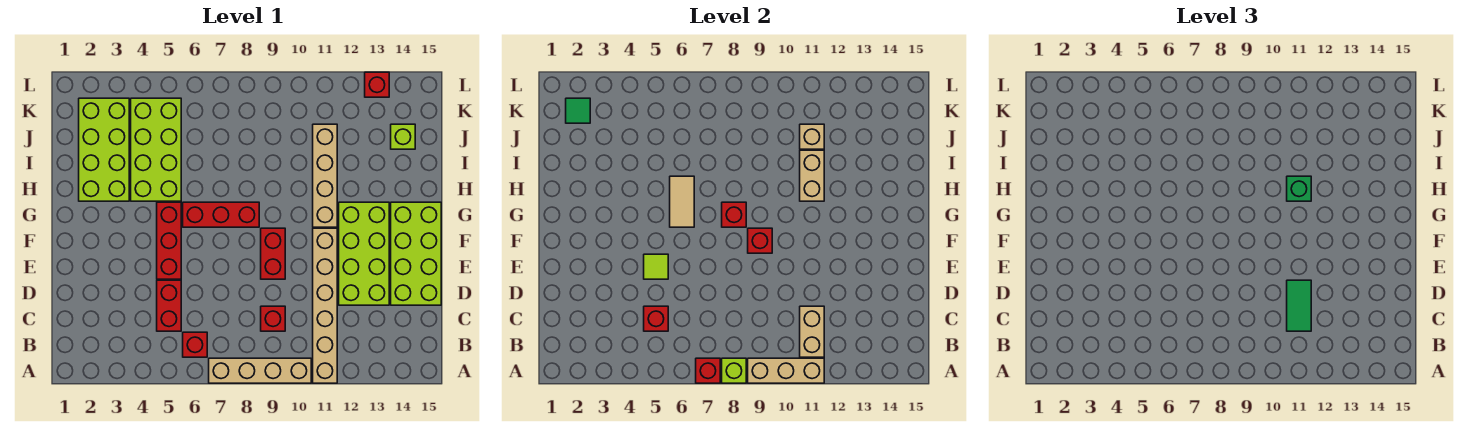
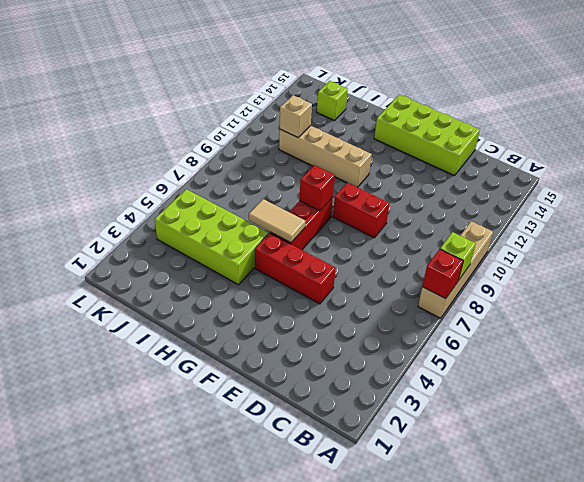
none -> tan brick A11:F11 level 1
none -> red brick B6 level 1
none -> red brick C5:D5 level 1

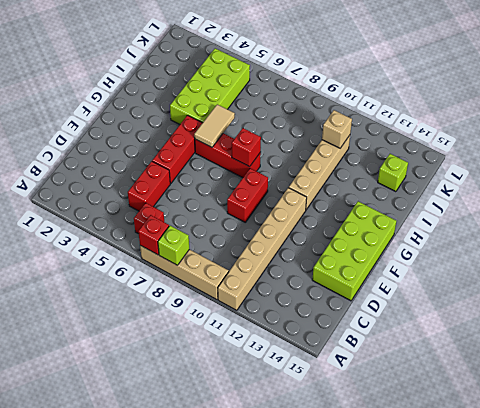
none -> red brick C9 level 1
none -> lime brick D12:G13 level 1
none -> lime brick H2:K3 level 1

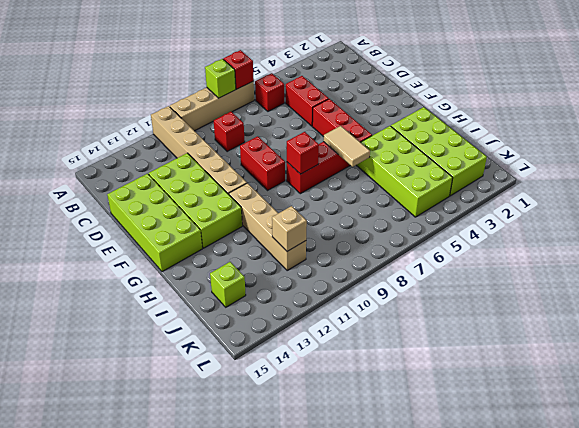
none -> red brick L13 level 1
none -> tan brick A9:A11 level 2
none -> tan brick B11:C11 level 2

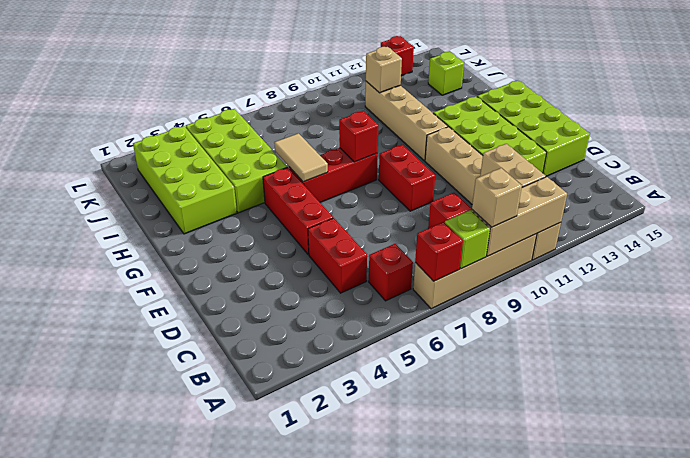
tan brick A9 level 3 -> none
none -> red brick C5 level 2
none -> lime tile E5 level 2
none -> red brick F9 level 2

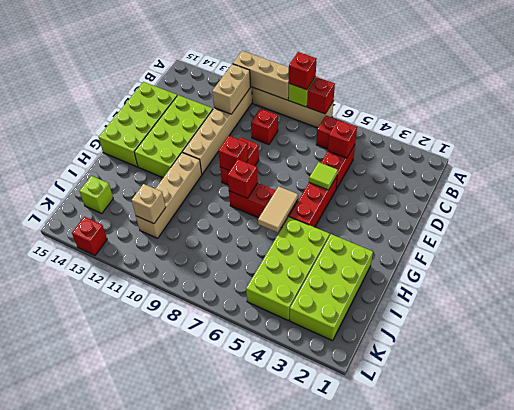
red brick A8 level 3 -> none
none -> tan brick H11:I11 level 2
none -> green tile K2 level 2
none -> green tile C11:D11 level 3

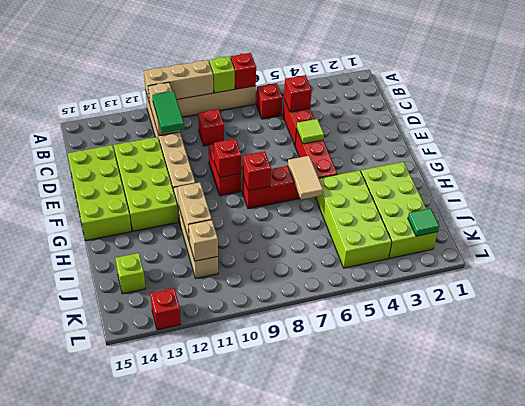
none -> green brick H11 level 3

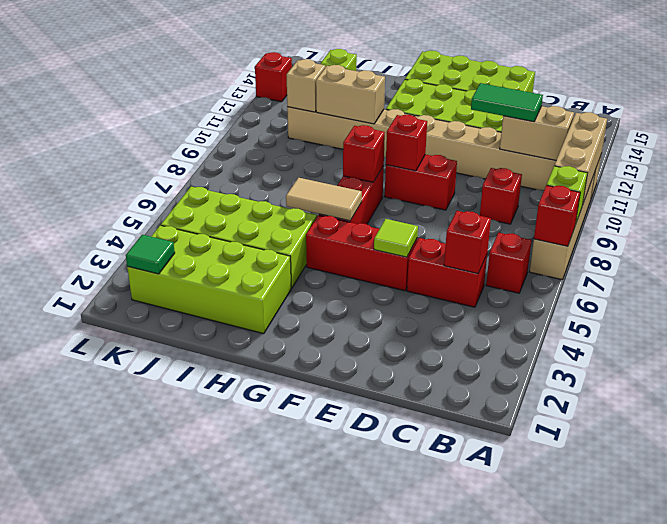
none -> green brick H11 level 3

